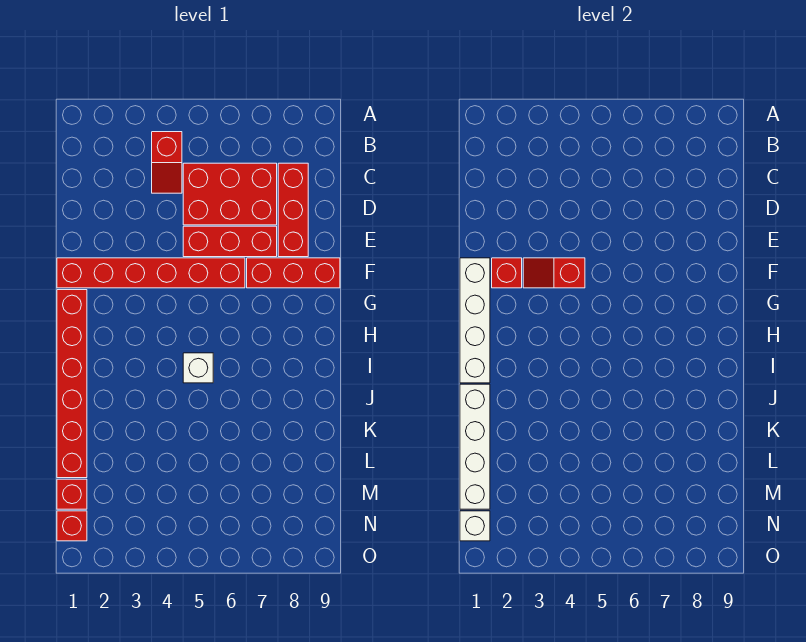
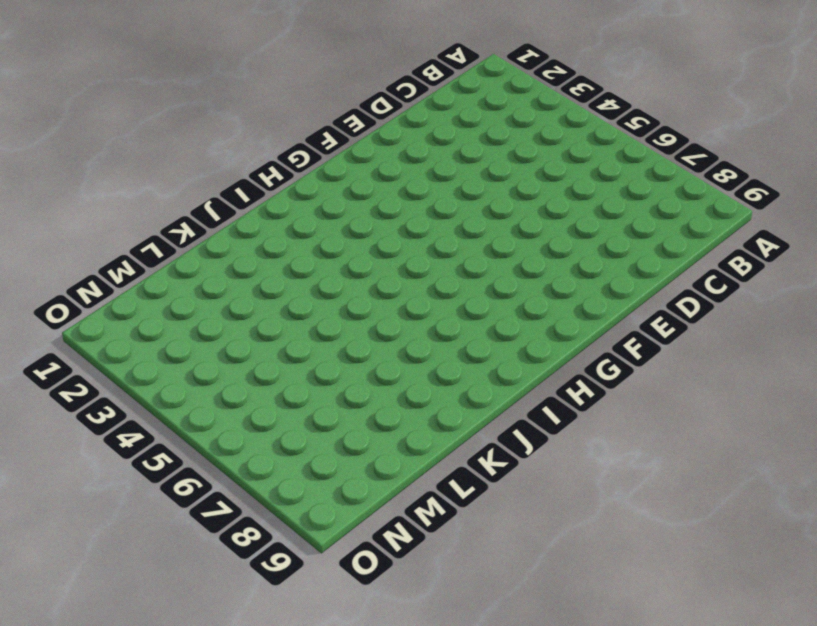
none -> red slope B4:C4 level 1 top B
none -> red brick C5:D7 level 1
none -> red brick C8:E8 level 1

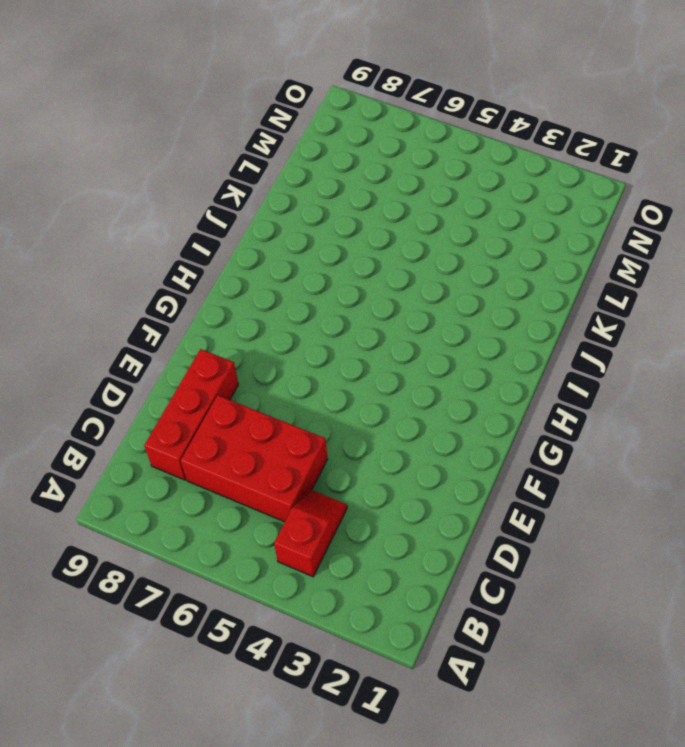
none -> red brick E5:E7 level 1
none -> red brick F1:F6 level 1
none -> red brick F7:F9 level 1

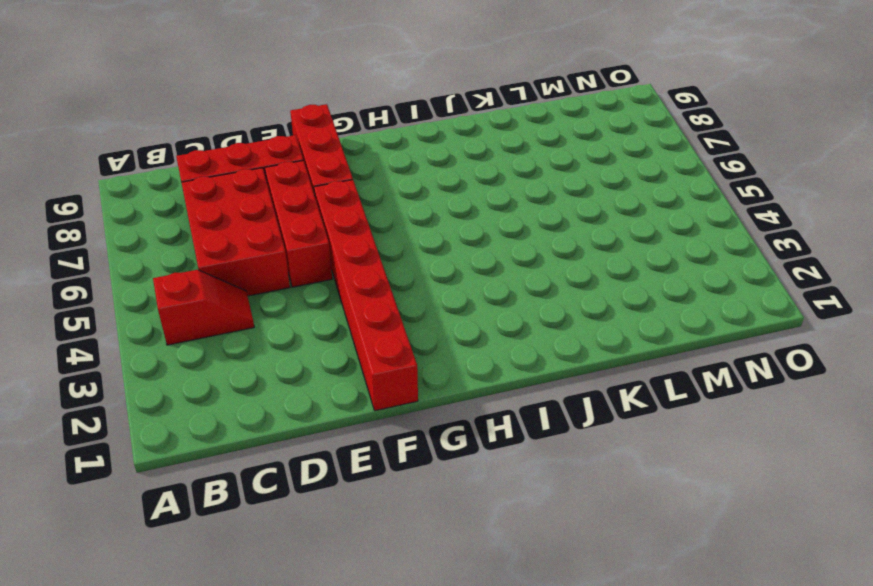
none -> red brick G1:L1 level 1
none -> white brick I5 level 1
none -> red brick M1 level 1

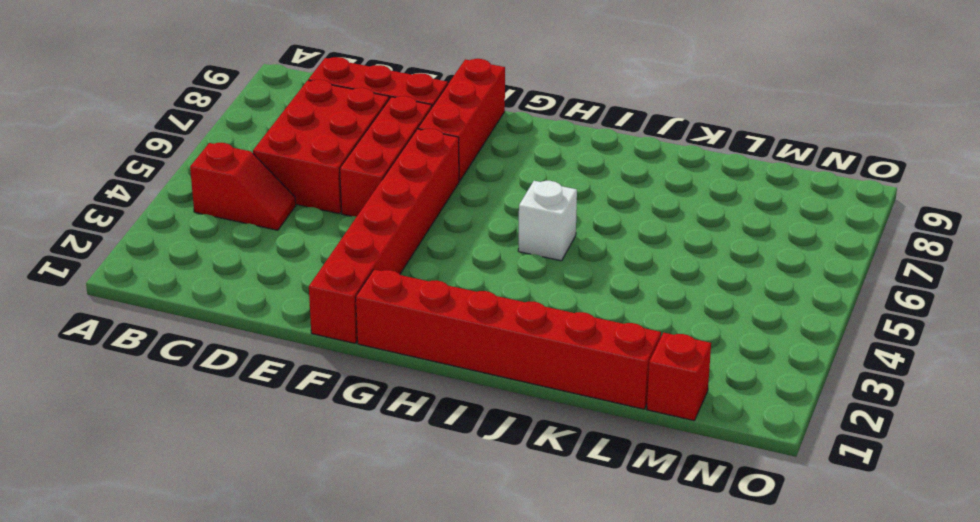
none -> red brick N1 level 1
none -> white brick F1:I1 level 2
none -> red brick F2 level 2

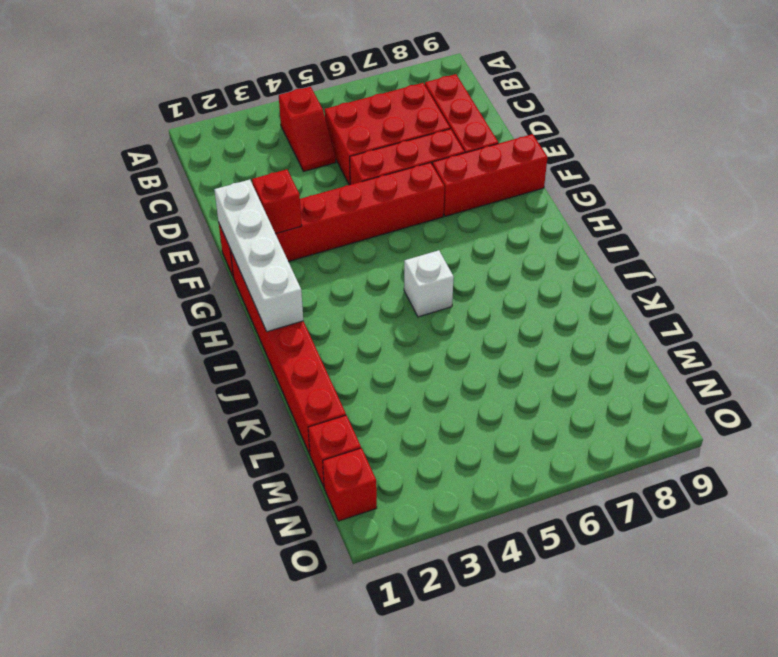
none -> red slope F3:F4 level 2 top 4
none -> white brick J1:M1 level 2
none -> white brick N1 level 2

